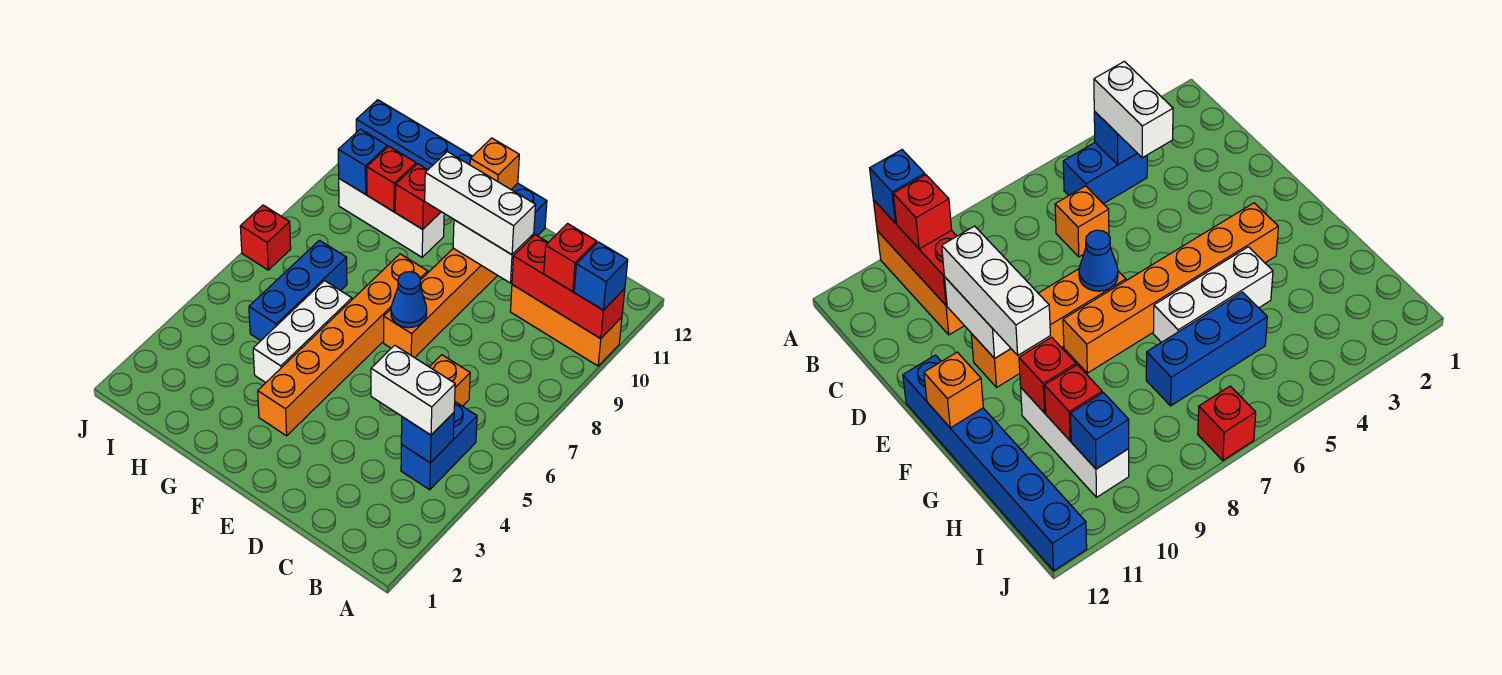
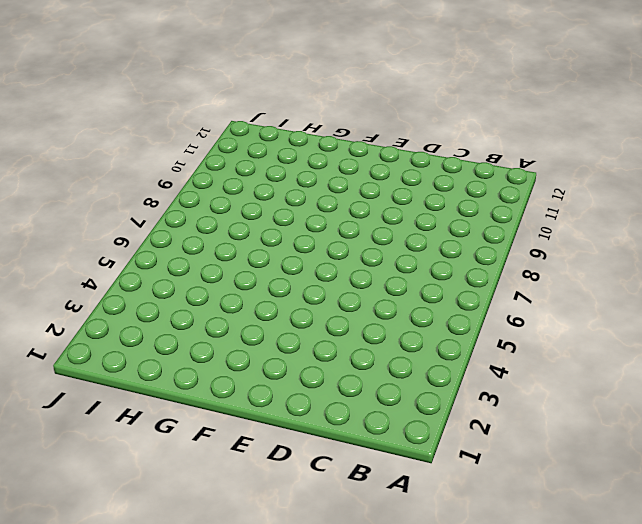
none -> orange brick A10:C10 level 1
none -> blue brick B4:B5 level 1
none -> orange brick C6 level 1

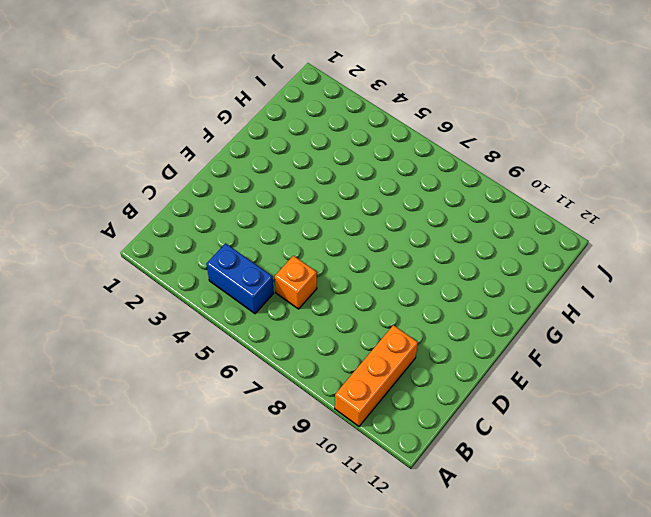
none -> orange brick E7:E10 level 1
none -> blue brick E12:J12 level 1
none -> orange brick F3:F8 level 1

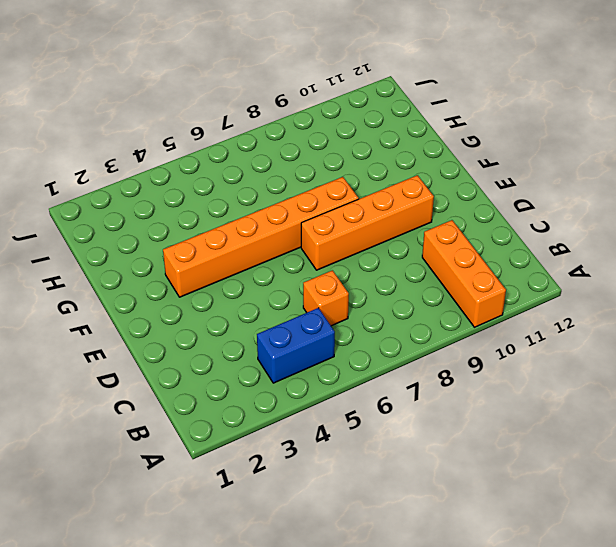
none -> blue brick E12:J12 level 1
none -> white brick G4:G6 level 1
none -> white brick G10:I10 level 1

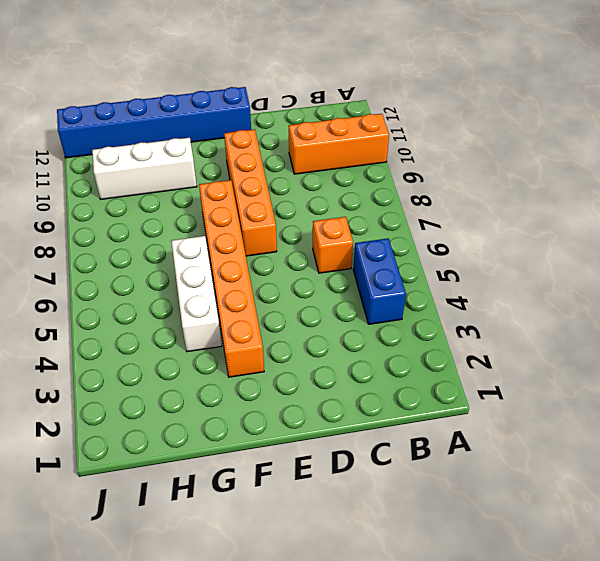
none -> blue brick H5:H7 level 1
none -> red brick J7 level 1
none -> red brick A10:C10 level 2

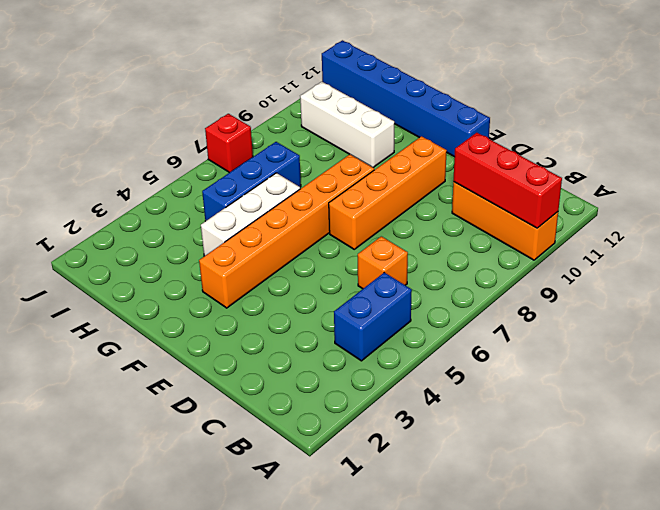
none -> blue brick B4 level 2
none -> white brick D10:E10 level 2
none -> blue cone E7 level 2

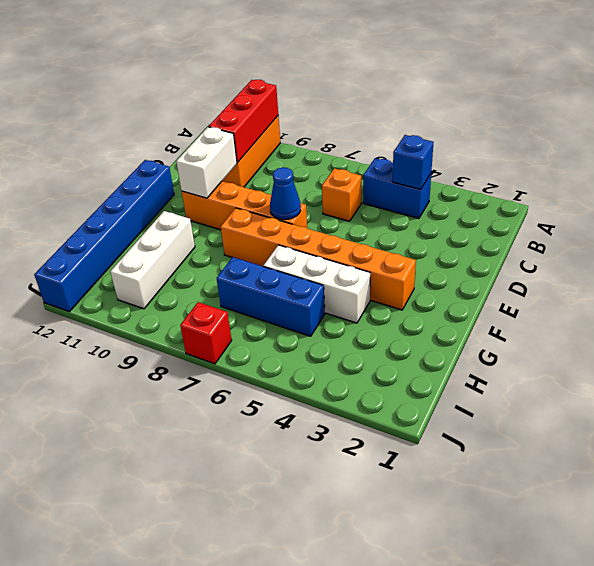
none -> orange brick F12 level 2
none -> red brick G10 level 2
none -> red brick H10 level 2

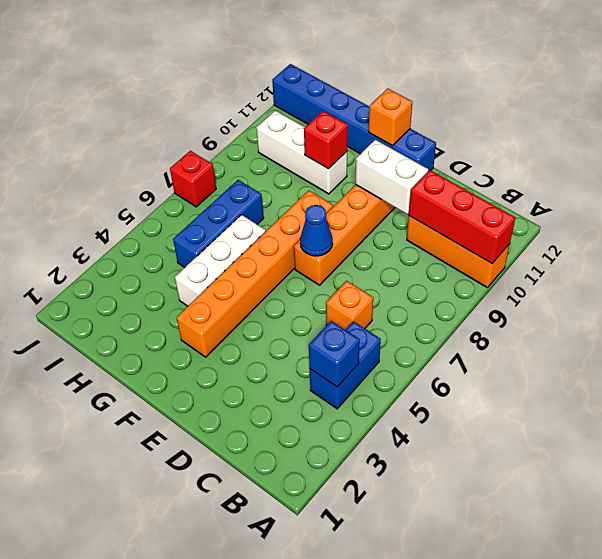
none -> red brick H10 level 2
none -> blue brick I10 level 2
none -> blue brick A10 level 3

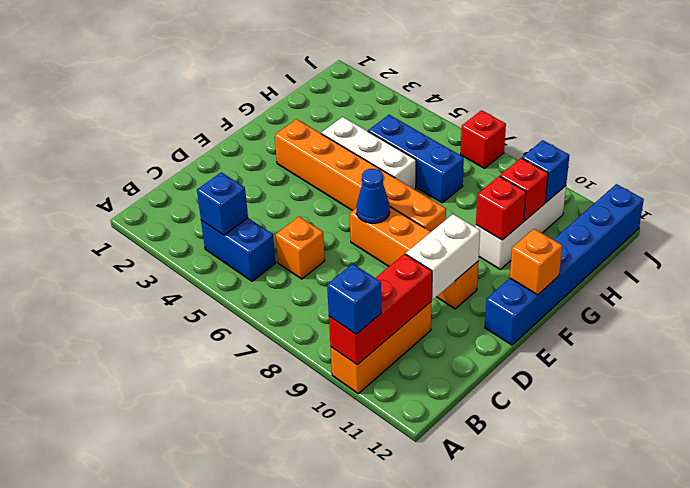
none -> white brick B4:C4 level 3
none -> red brick B10 level 3
none -> white brick D10:F10 level 3

